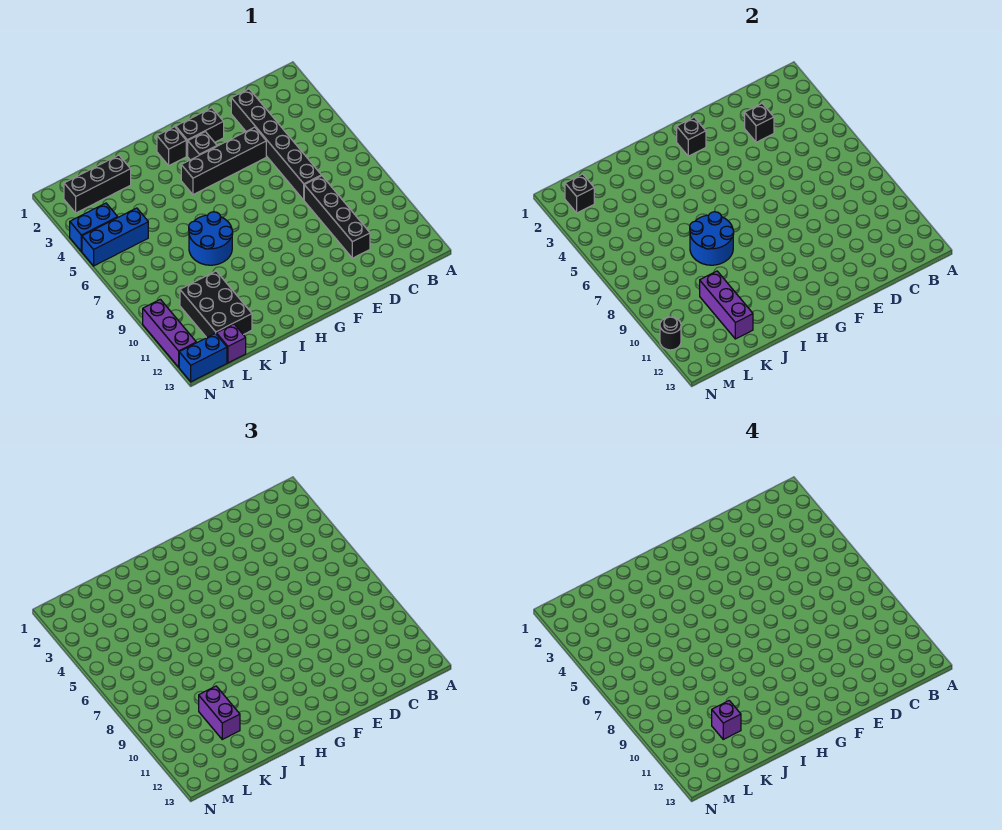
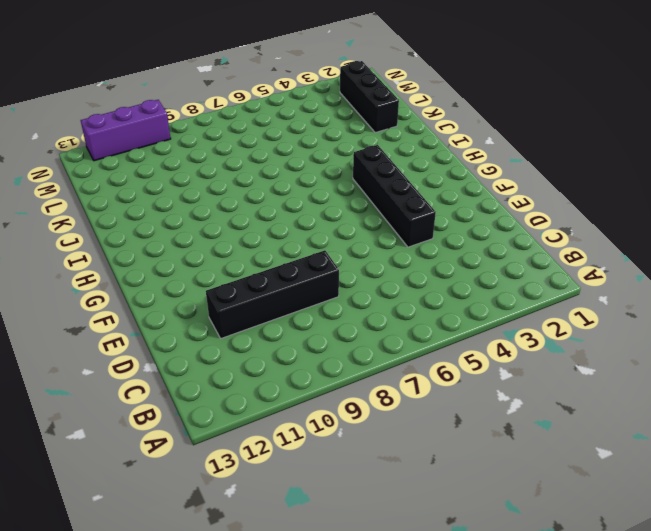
none -> black brick D2:D7 level 1
none -> black brick F2:G2 level 1
none -> black brick G3 level 1

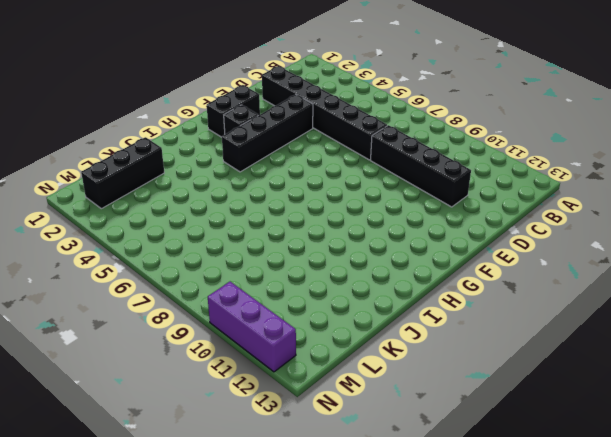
none -> black brick H2 level 1
none -> blue round brick I7:J8 level 1
none -> black brick K10:L12 level 1

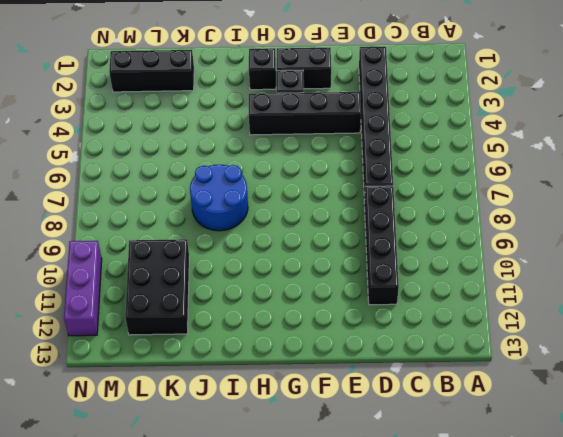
none -> blue brick L5:N5 level 1
none -> purple brick L13 level 1
none -> blue brick M4:N4 level 1

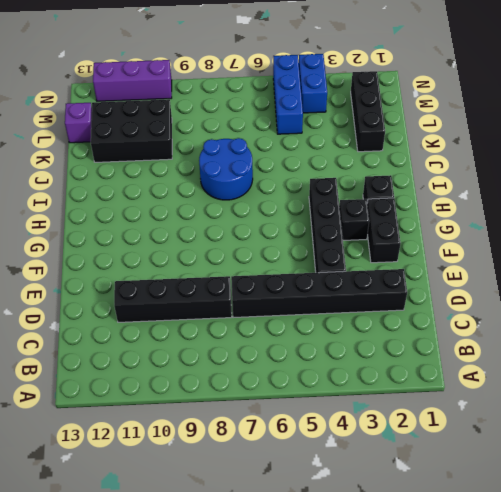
none -> blue brick M13:N13 level 1
none -> black brick D3 level 2
none -> black brick G2 level 2

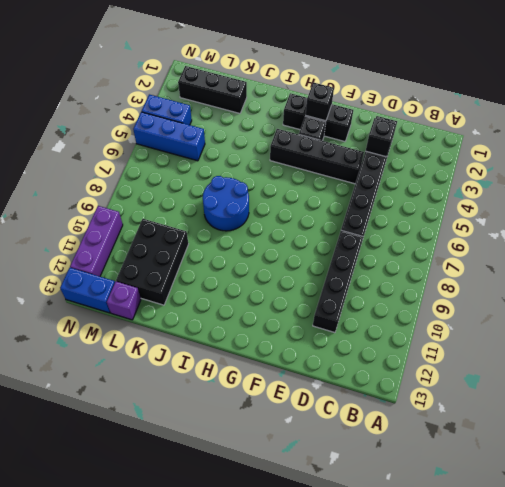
none -> blue round brick I7:J8 level 2
none -> purple brick K10:K12 level 2
none -> black brick M2 level 2

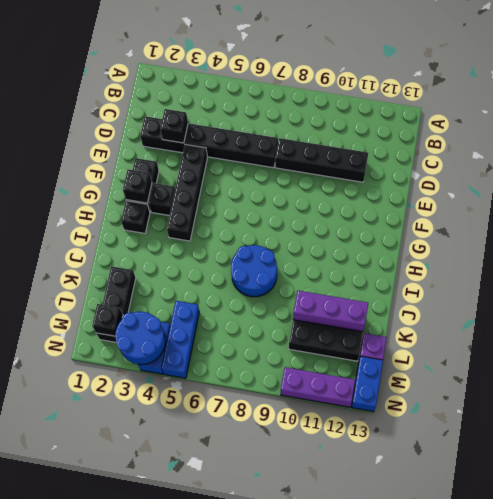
blue round brick M3:N4 level 2 -> blue round brick I7:J8 level 2
none -> black round brick N11 level 2
none -> purple brick K10:K11 level 3
none -> purple brick K11 level 4

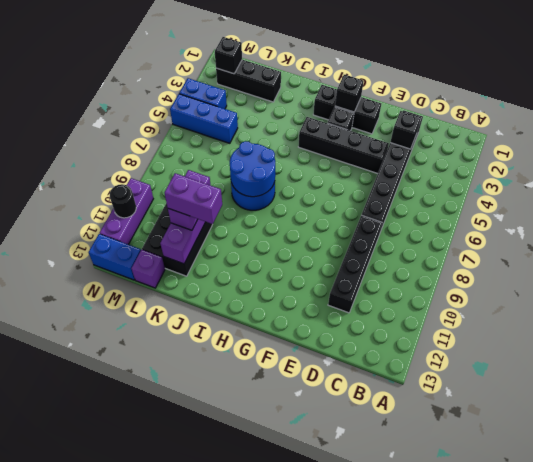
purple brick J11:K11 level 4 -> purple brick K11 level 4

